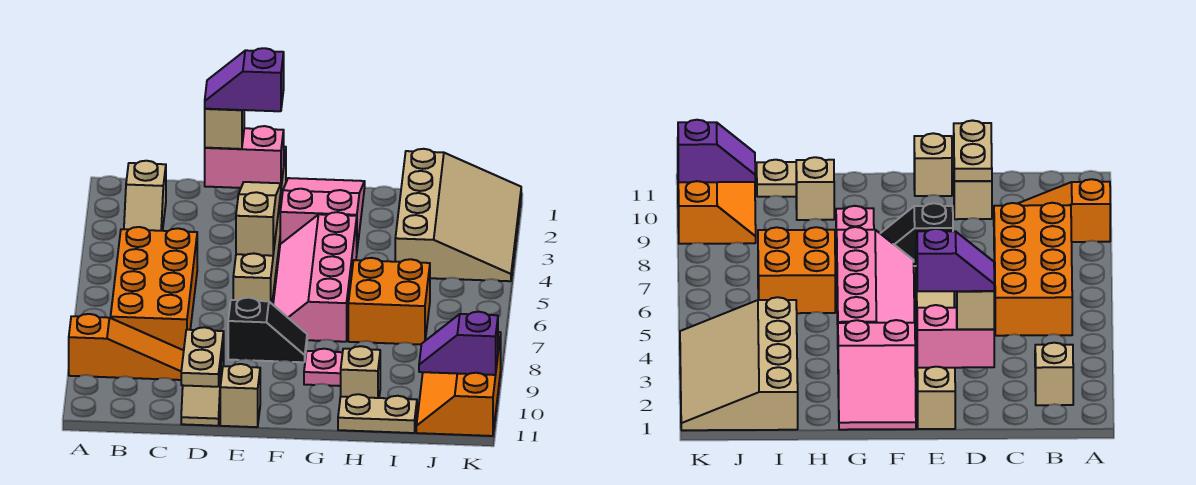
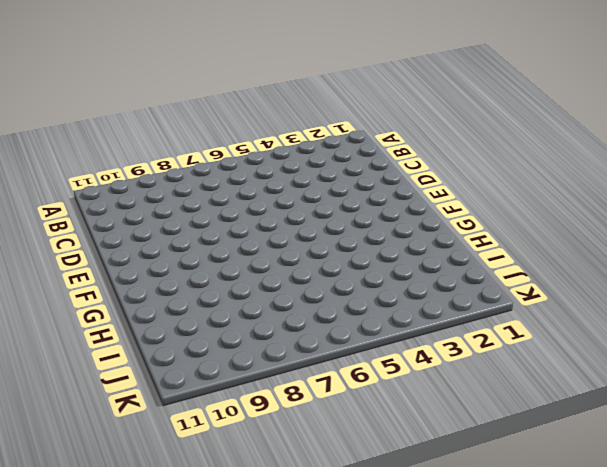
none -> orange slope A9:C9 level 1 top A
none -> tan slope B2:B3 level 1 top 2
none -> orange brick B5:C8 level 1

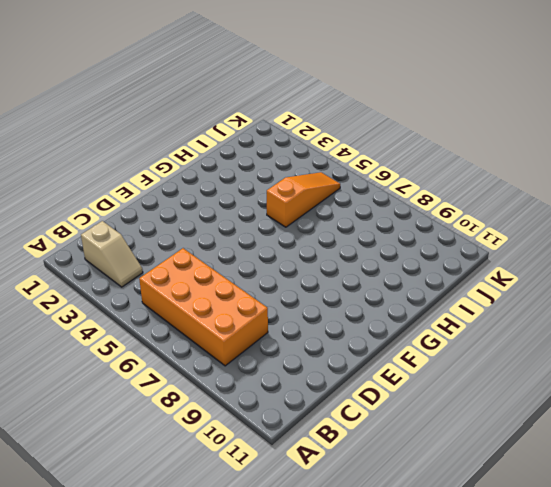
orange slope H5:J5 level 1 top H -> orange slope A9:C9 level 1 top A
none -> tan slope D10:D11 level 1 top 10
none -> tan brick E1:E6 level 1
none -> black slope E8:F8 level 1 top E

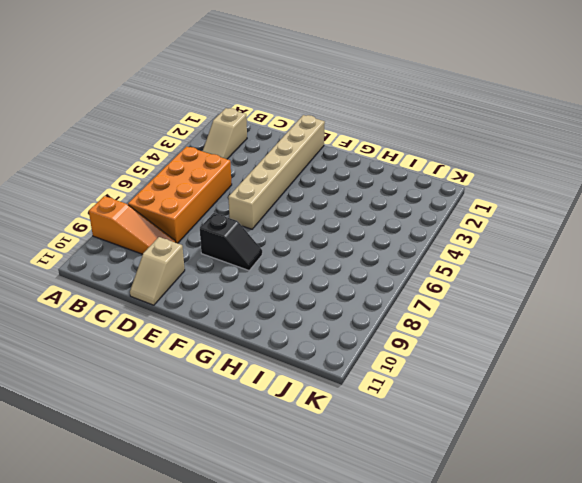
none -> tan brick E11 level 1
none -> pink slope F1:G3 level 1 top 3
none -> pink slope F4:G7 level 1 top G

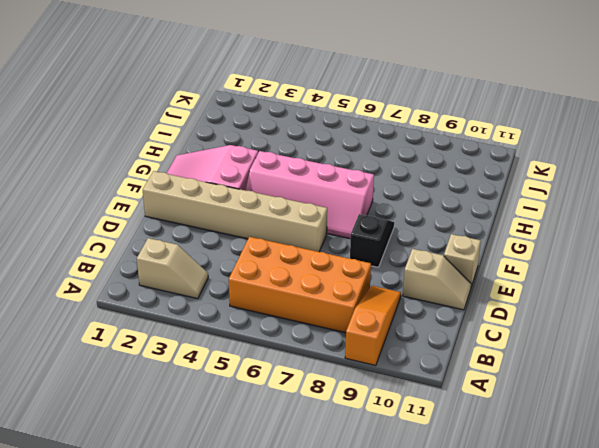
none -> pink plate G9 level 1
none -> orange brick H6:I7 level 1
none -> tan brick H10 level 1

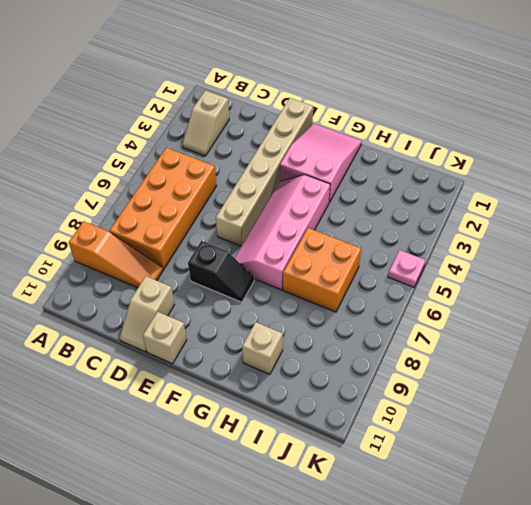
pink plate K5 level 1 -> pink plate G9 level 1
none -> tan plate H11:I11 level 1
none -> tan slope I1:K4 level 1 top I
none -> orange slope J9:K11 level 1 top K

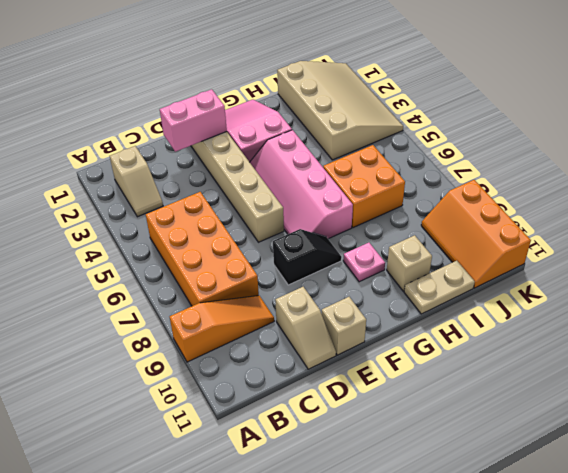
none -> tan plate D10:D11 level 2
none -> tan slope E3:E5 level 2 top 5
none -> purple slope J10:K10 level 2 top K

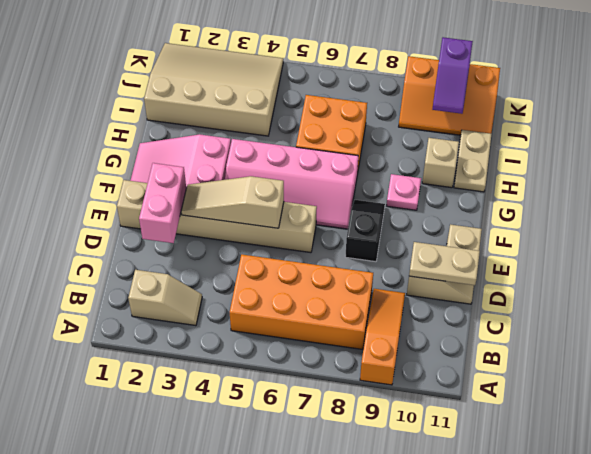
none -> tan brick D2 level 3
none -> purple slope D2:E2 level 4 top E

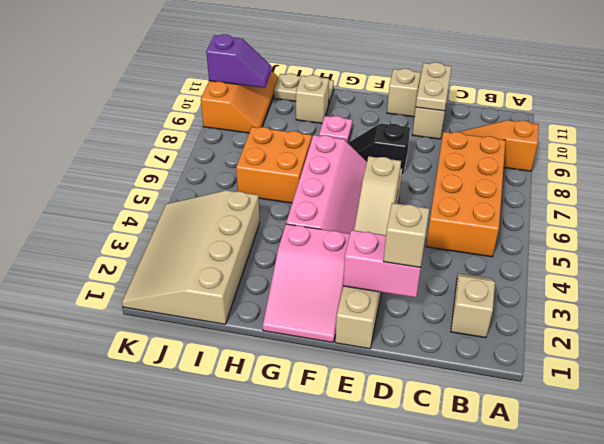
none -> purple slope D2:E2 level 4 top E

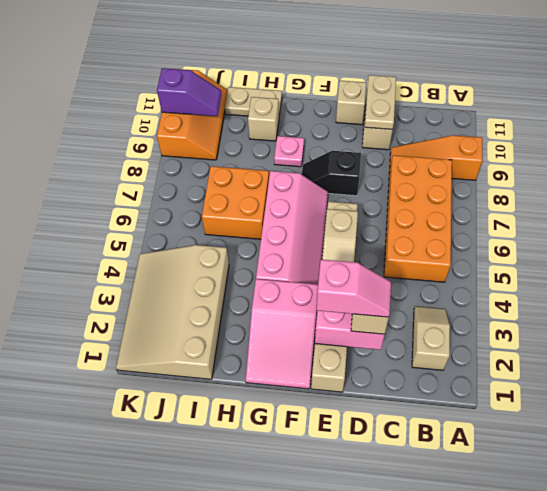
pink slope D2:E2 level 4 top E -> purple slope D2:E2 level 4 top E

